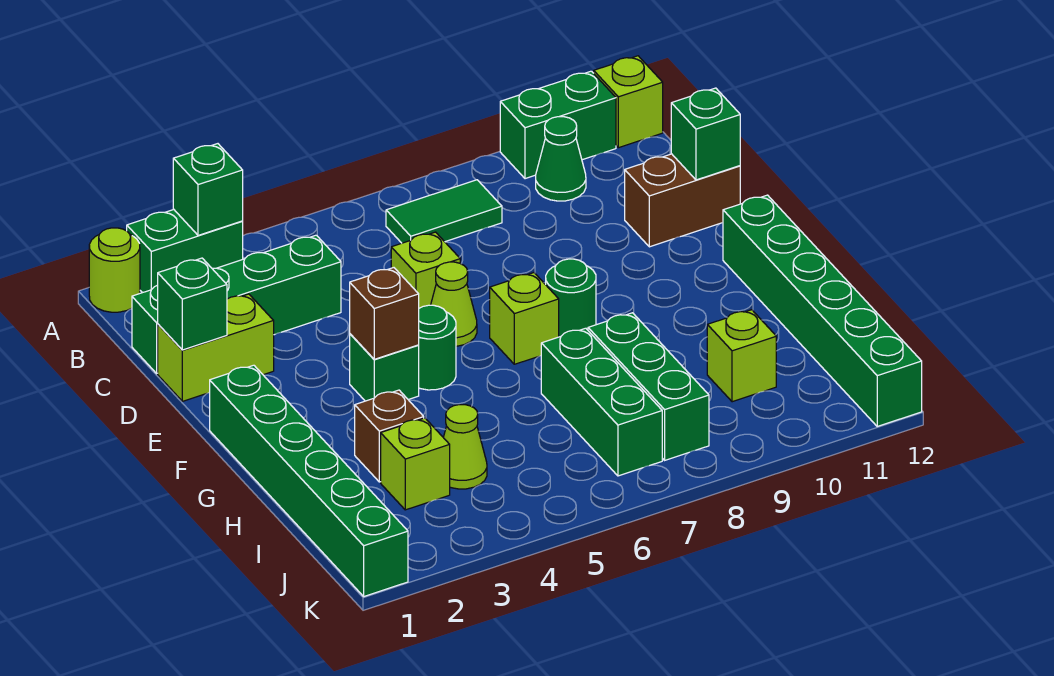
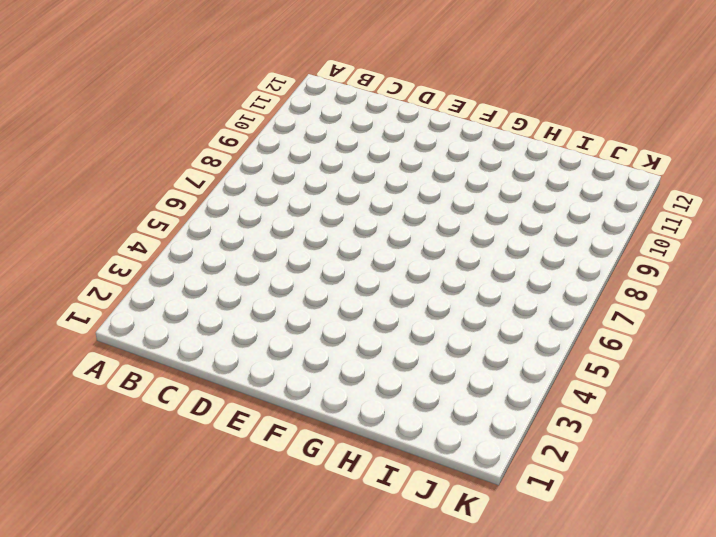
none -> lime round brick A1 level 1
none -> green brick A2:A3 level 1
none -> green brick A10:A11 level 1

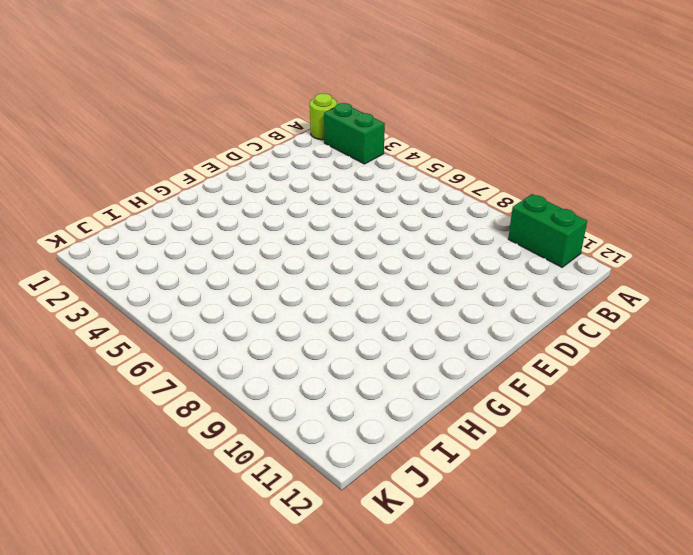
none -> lime brick A12 level 1
none -> green tile B7:B8 level 1
none -> green cone B10 level 1

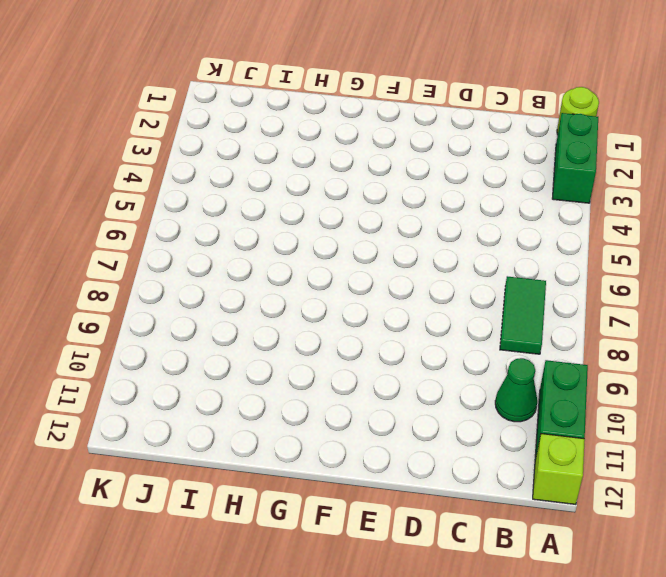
none -> green brick C1:C4 level 1
none -> lime brick D1:D2 level 1
none -> lime brick D6 level 1

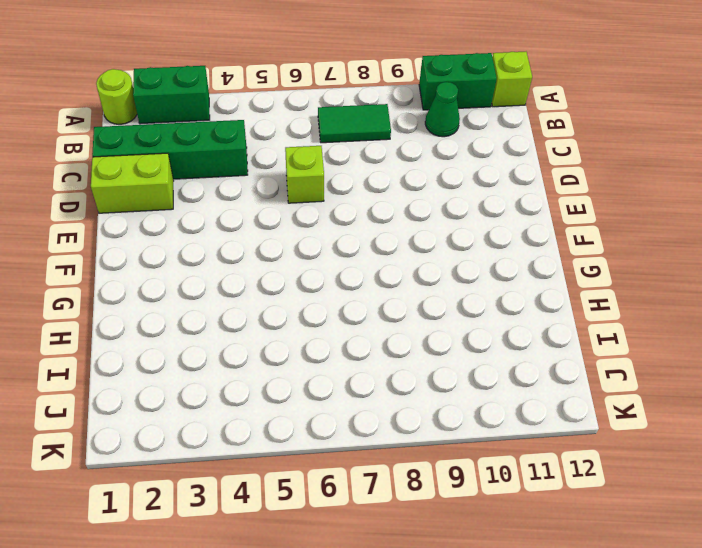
none -> brown brick D11:D12 level 1
none -> lime cone E6 level 1
none -> green brick F1:K1 level 1

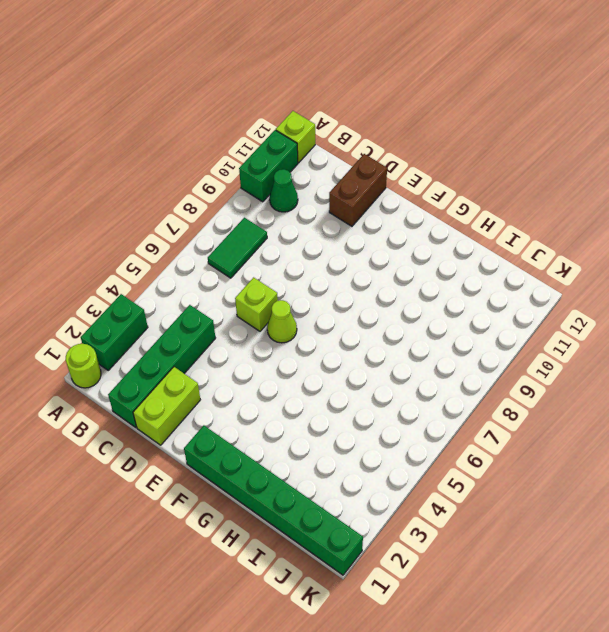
none -> green brick F4 level 1
none -> green round brick F5 level 1
none -> lime brick F7 level 1

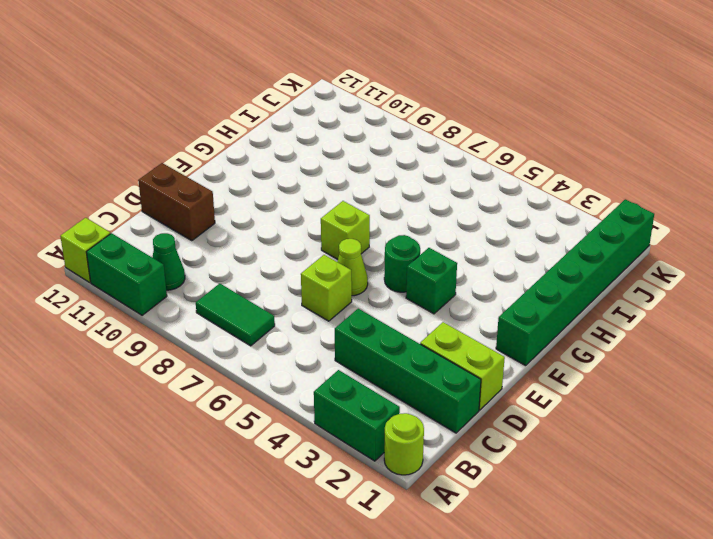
none -> green round brick F8 level 1
none -> green brick F12:K12 level 1
none -> brown brick H3 level 1

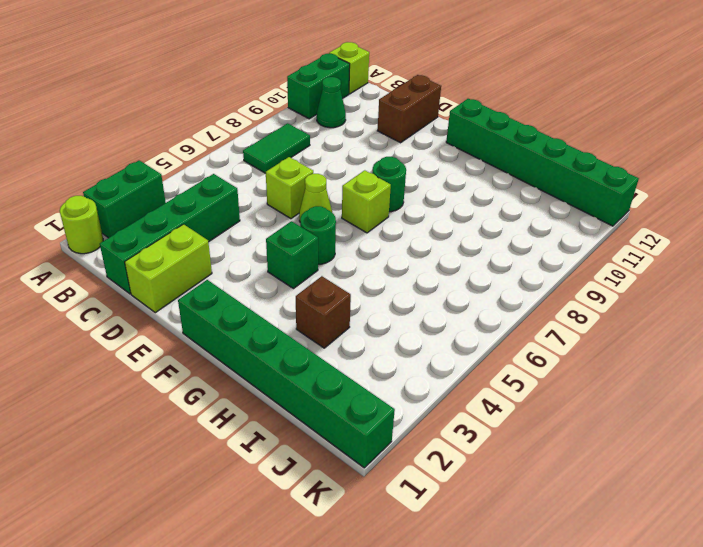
none -> green brick H7:J7 level 1
none -> green brick H8:J8 level 1
none -> lime brick I3 level 1

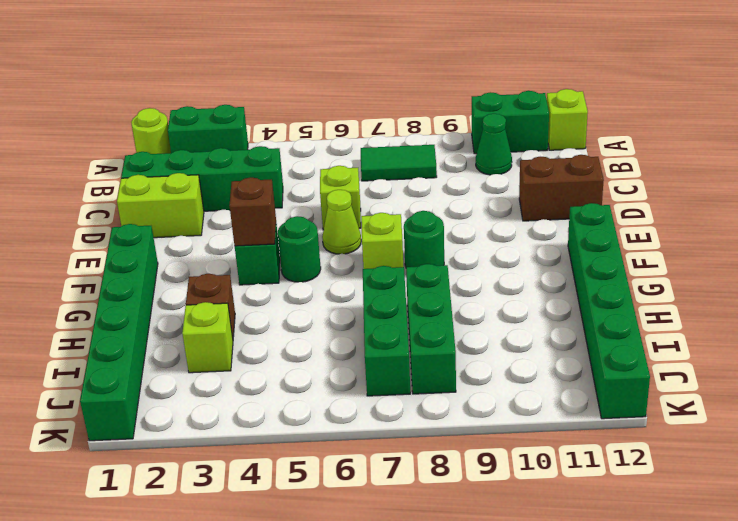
none -> lime cone I4 level 1
none -> lime brick I10 level 1
none -> green brick A3 level 2

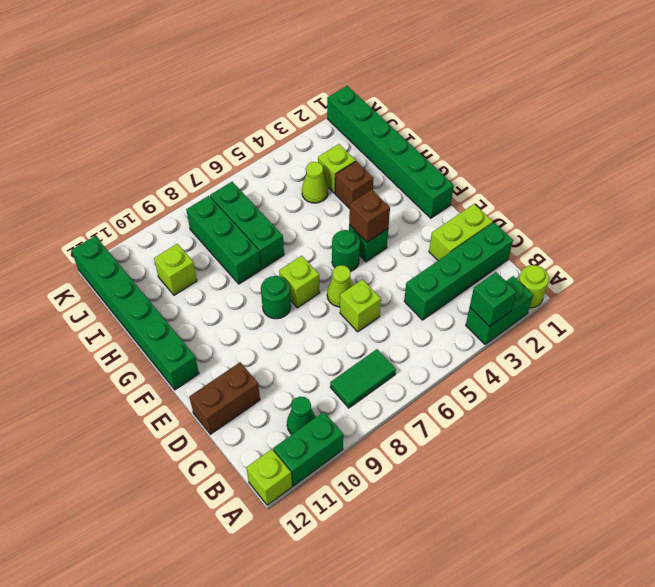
none -> green brick D1 level 2
none -> green brick D12 level 2

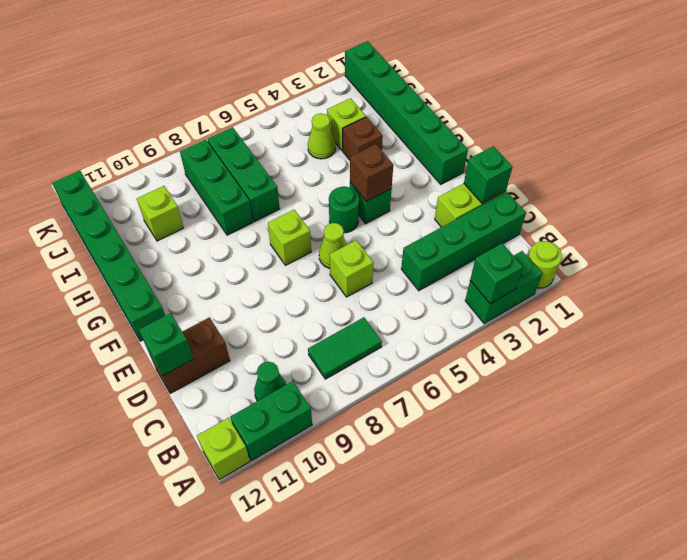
none -> green round brick F8 level 1

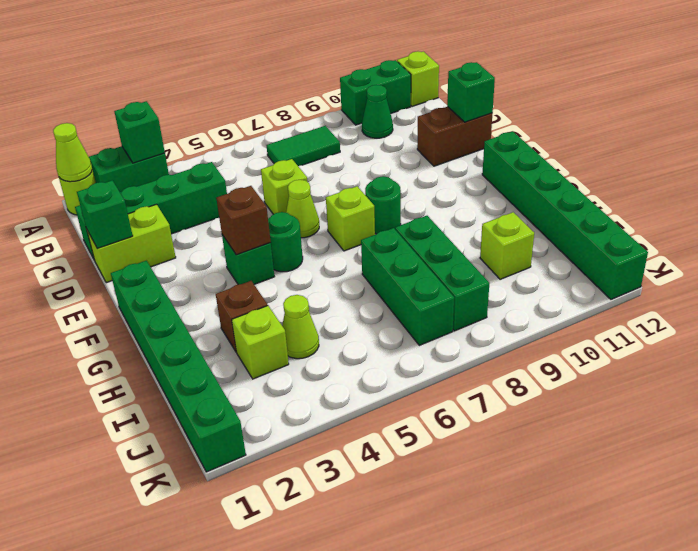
lime cone A1 level 2 -> none

